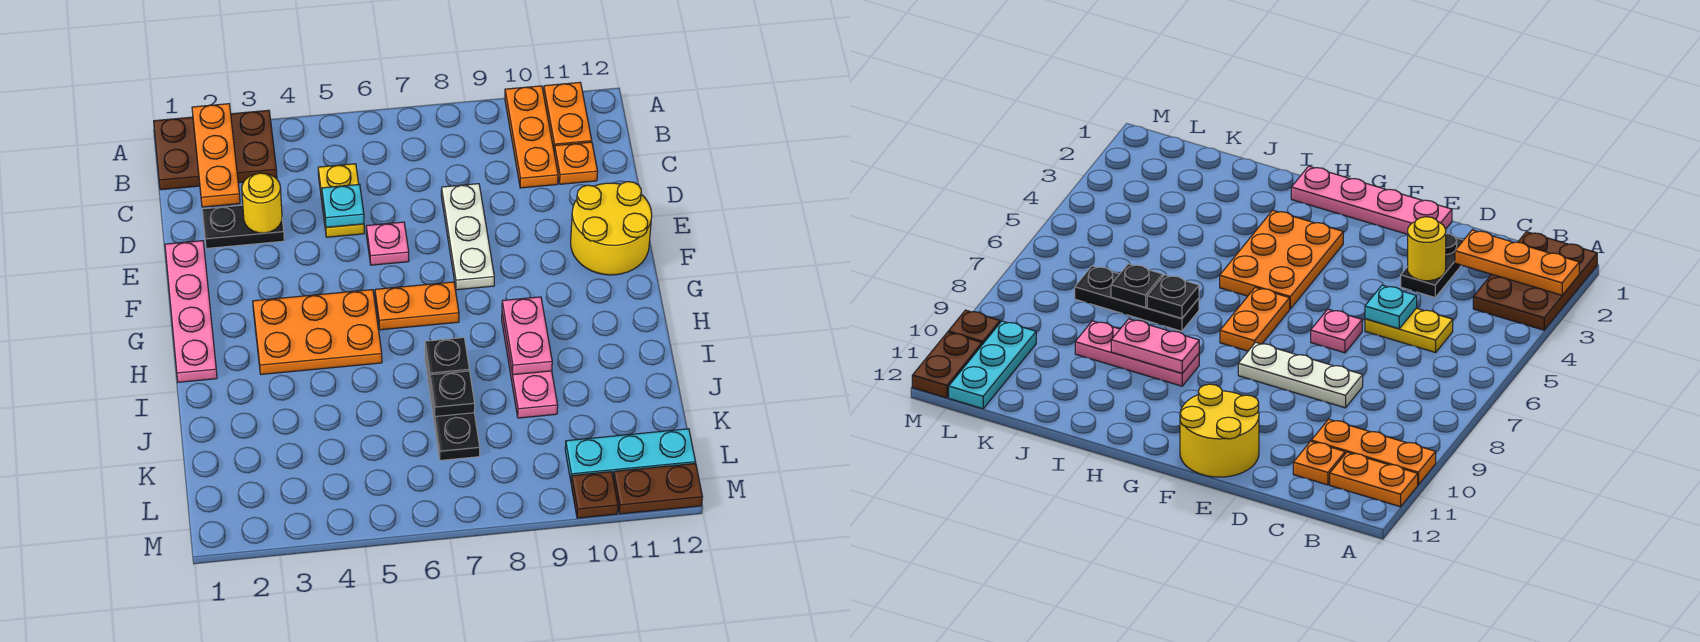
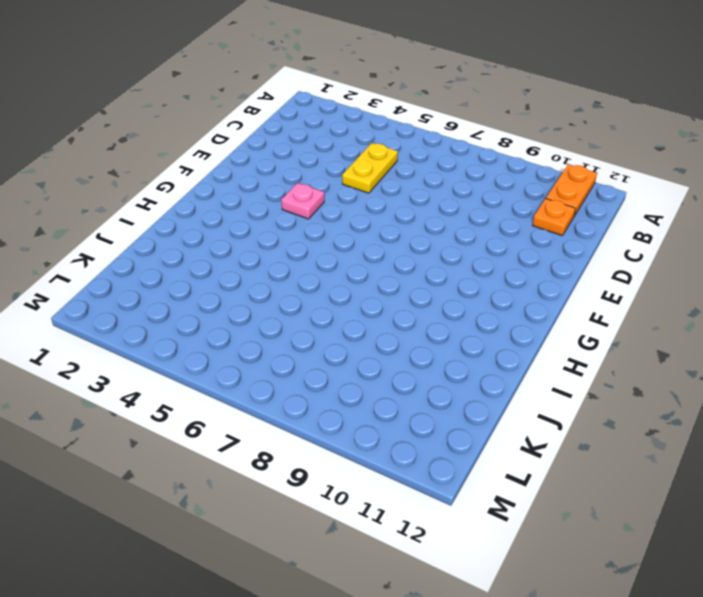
pink plate F4 level 1 -> pink plate E6 level 1
none -> brown plate A1:B3 level 1
none -> orange plate A10:C10 level 1
none -> black plate D2:D3 level 1

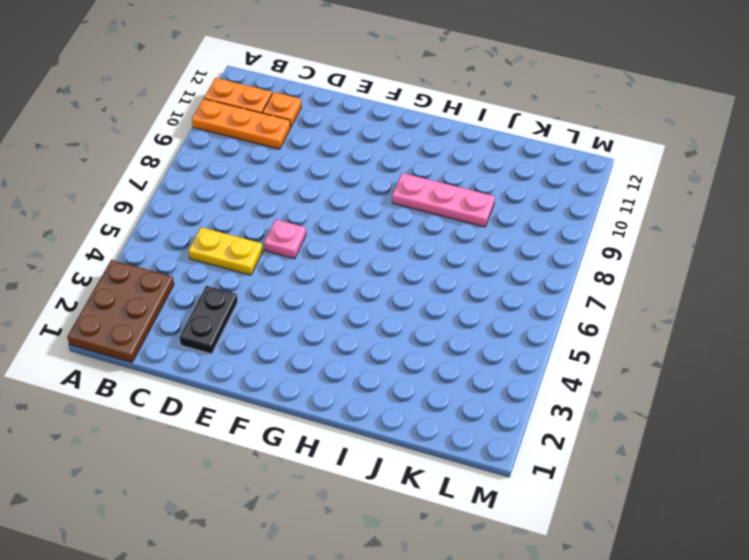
none -> white plate D8:F8 level 1
none -> pink plate E1:H1 level 1
none -> yellow round brick E11:F12 level 1

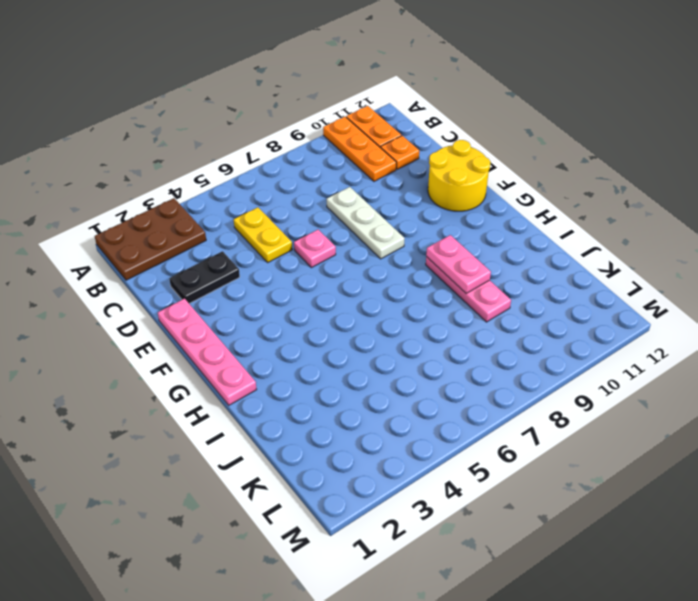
none -> orange plate G3:H5 level 1
none -> orange plate G6:G7 level 1
none -> black plate I7:K7 level 1

